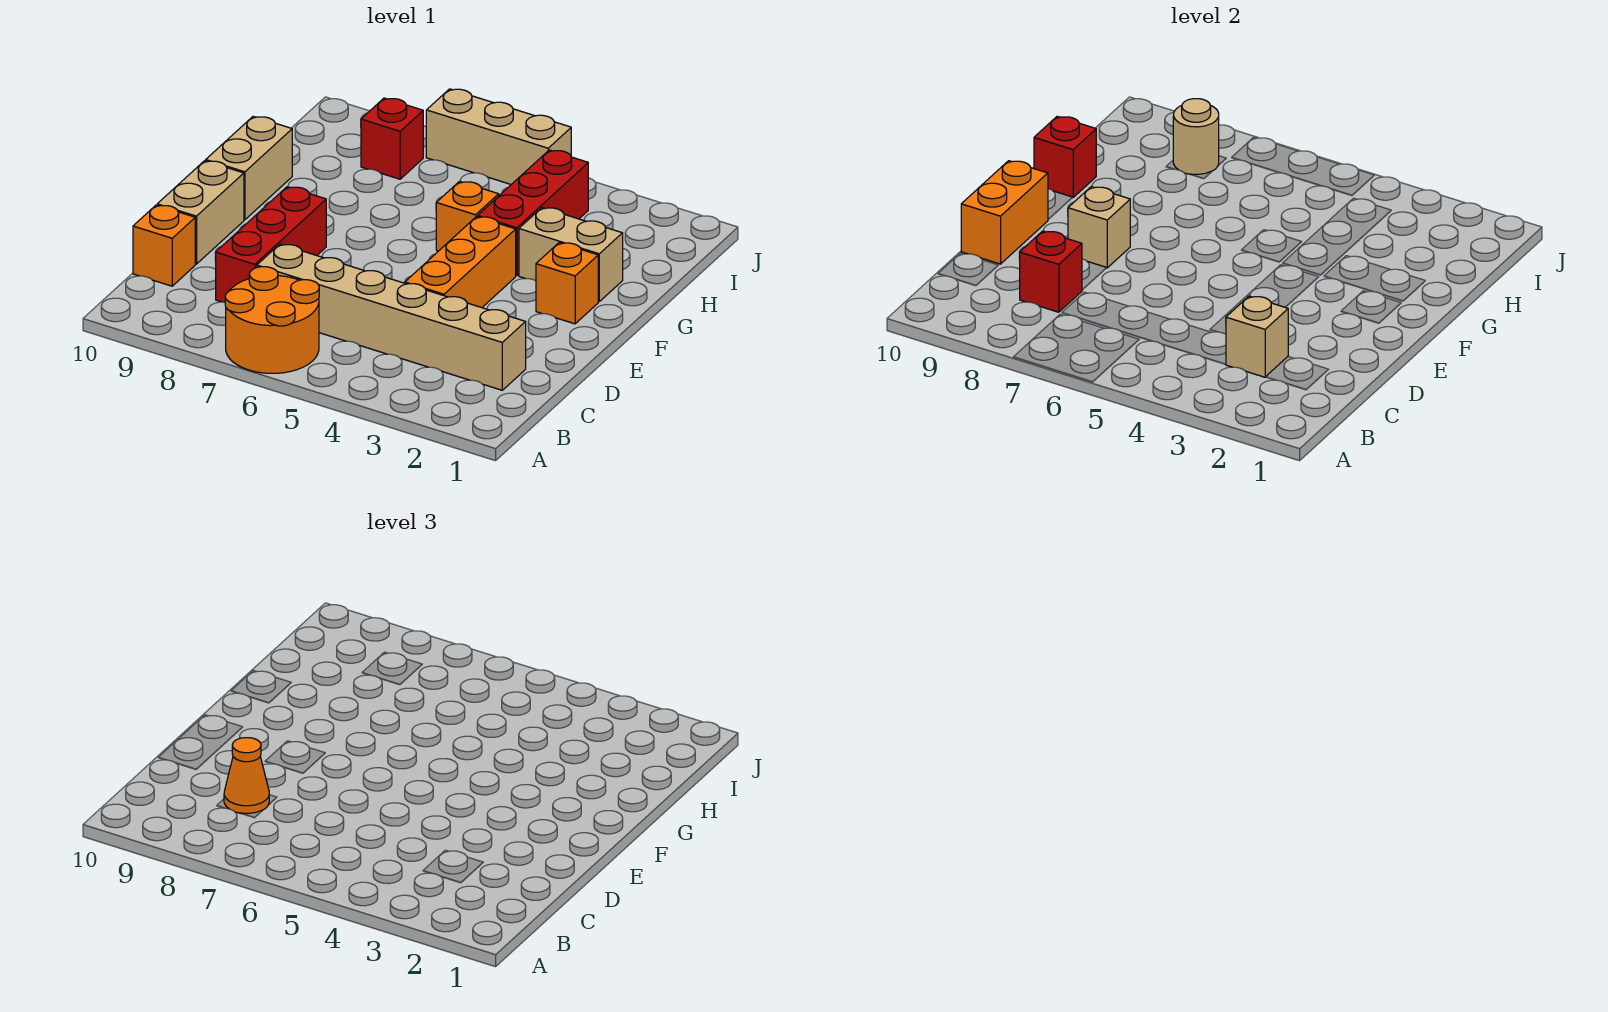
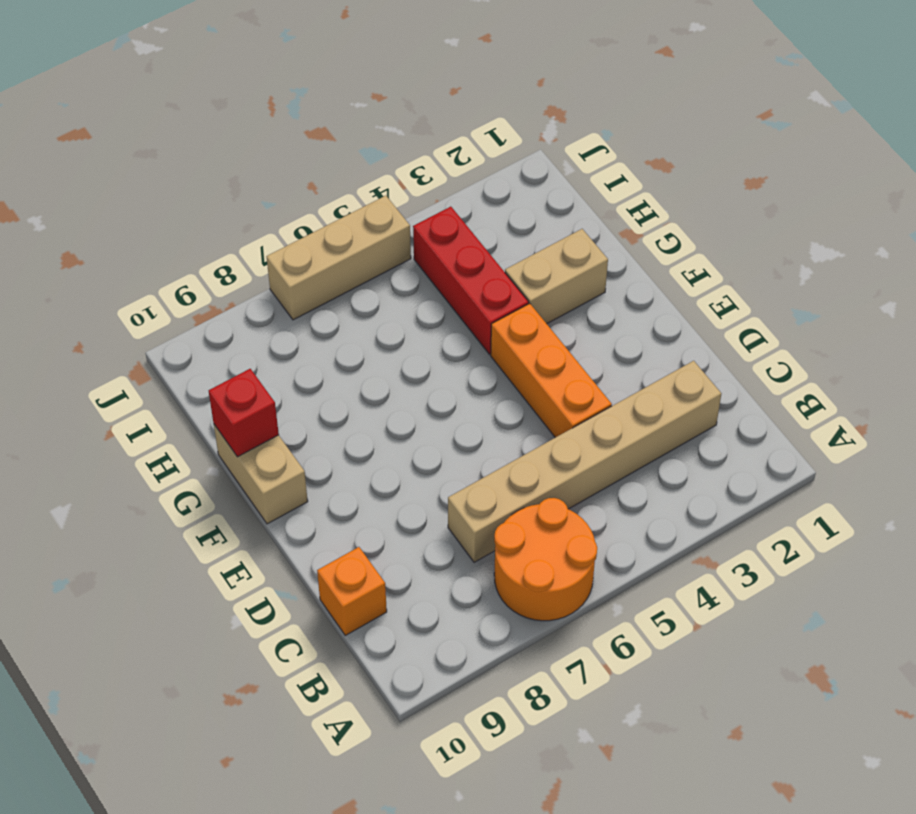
none -> red brick C8:E8 level 1
none -> tan brick D10:E10 level 1
none -> orange brick F2 level 1

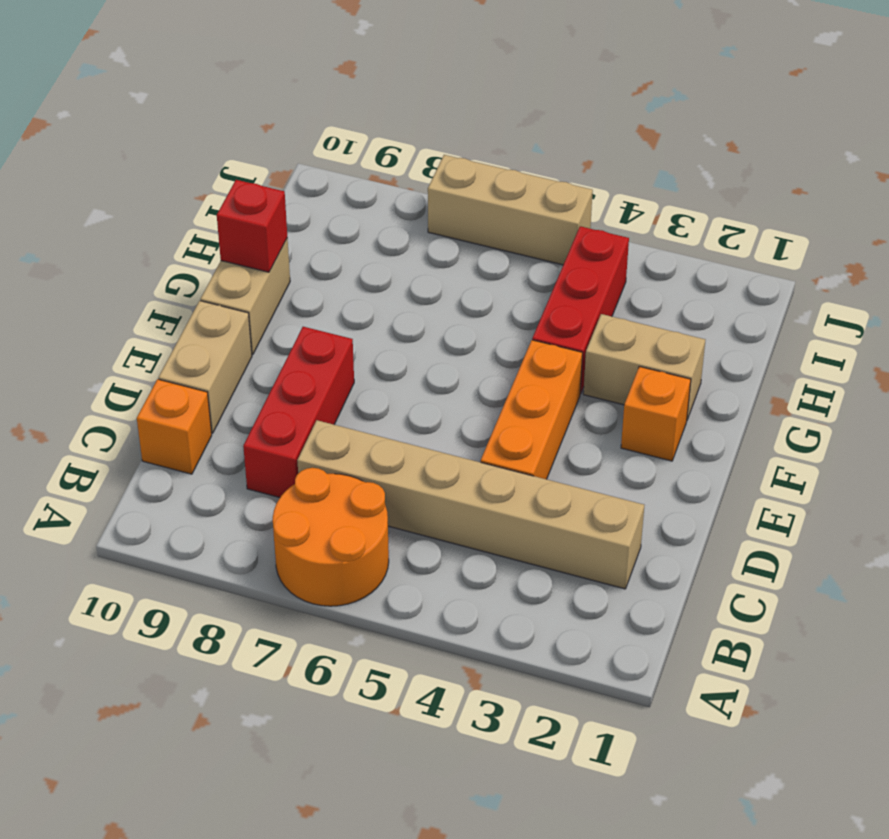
none -> orange brick G5 level 1
none -> red brick I8 level 1
none -> tan brick C3 level 2

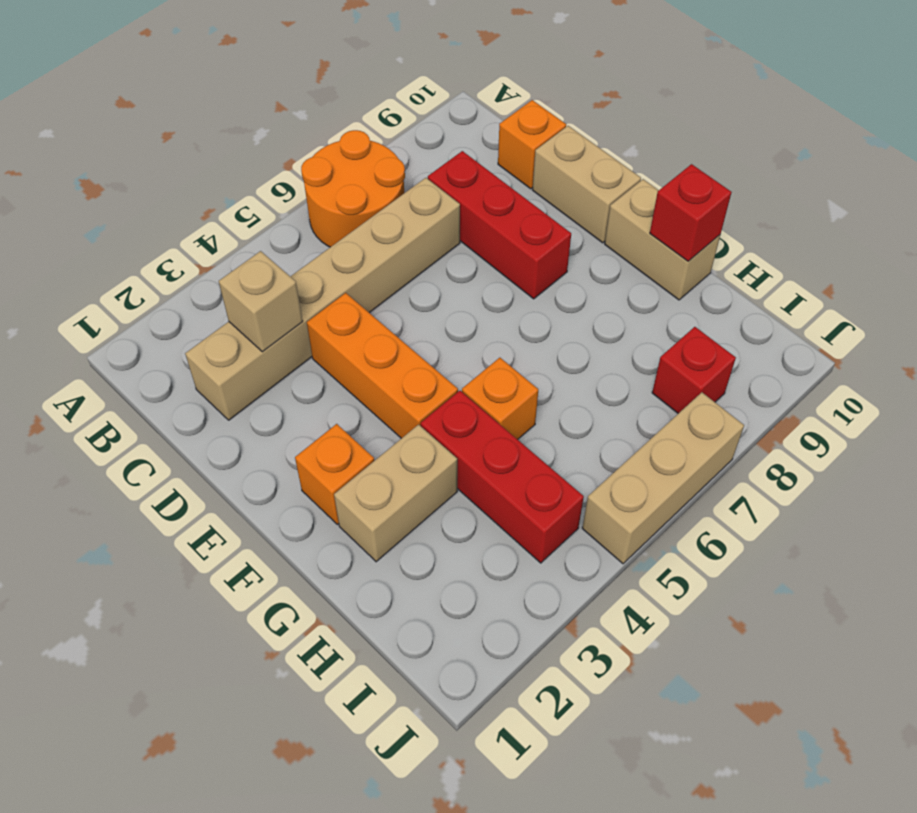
none -> red brick C8 level 2
none -> orange brick D10:E10 level 2
none -> tan brick E8 level 2

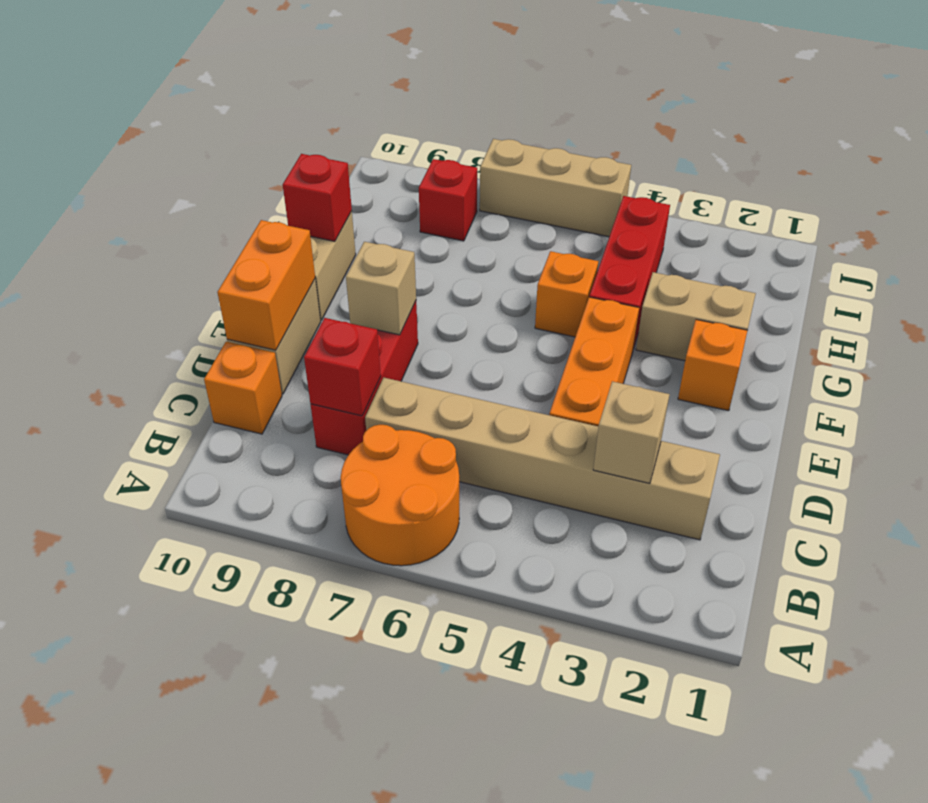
none -> tan round brick I8 level 2
none -> orange cone C8 level 3

